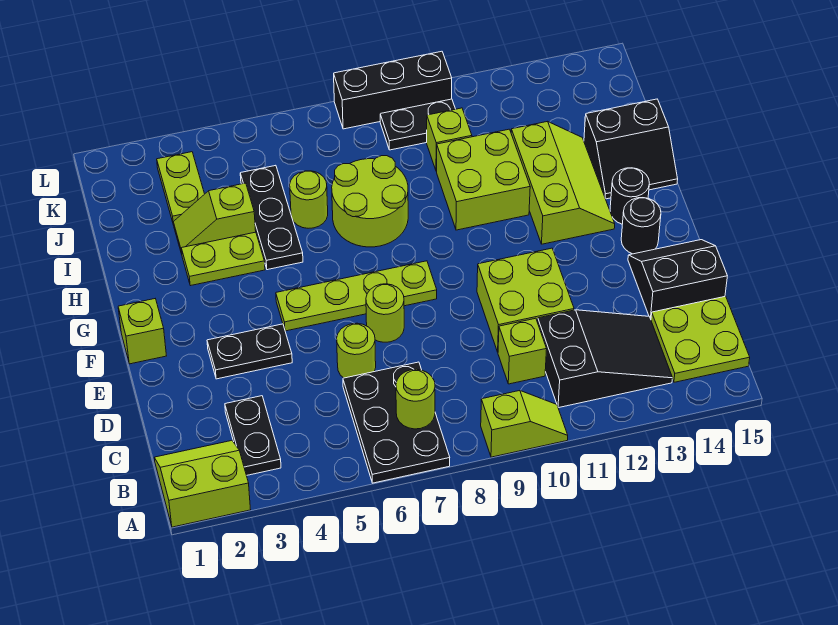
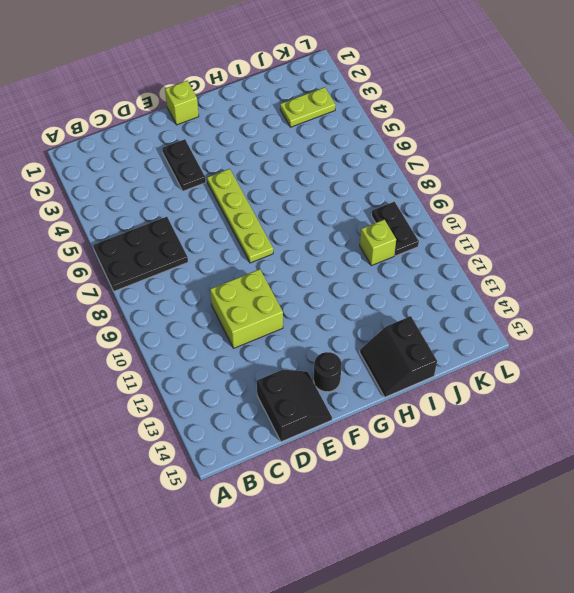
none -> lime slope A1:B2 level 1 top A
none -> lime slope A9:A10 level 1 top 9
none -> black plate B3:C3 level 1

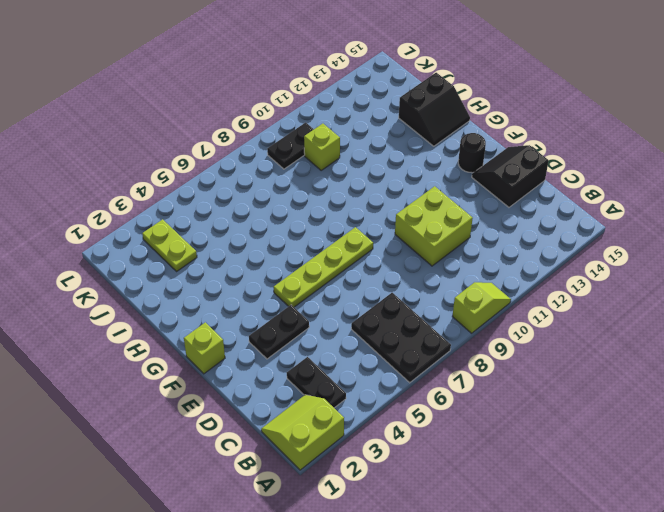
none -> black slope B11:C13 level 1 top 11
none -> lime plate B14:C15 level 1
none -> lime brick C10 level 1

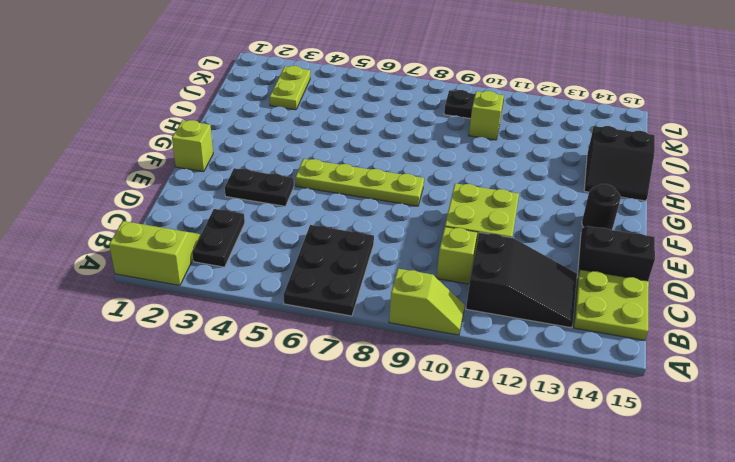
none -> lime round brick D6 level 1
none -> lime round brick E7 level 1
none -> lime slope G12:I13 level 1 top 12

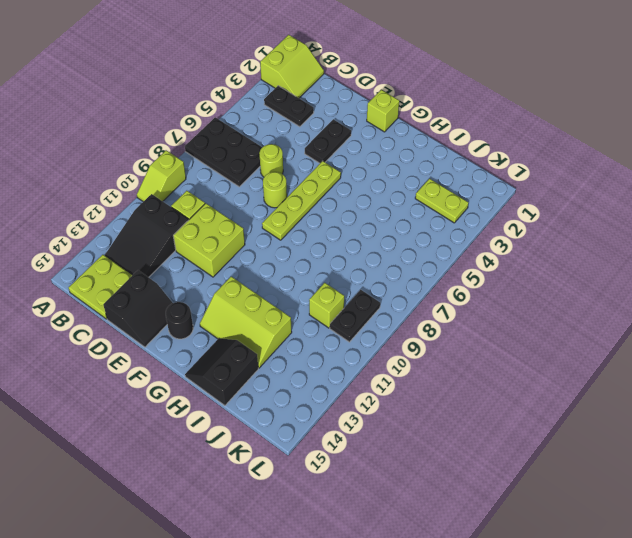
none -> black round brick G14 level 1
none -> lime plate H3:H4 level 1
none -> black plate H5:J5 level 1

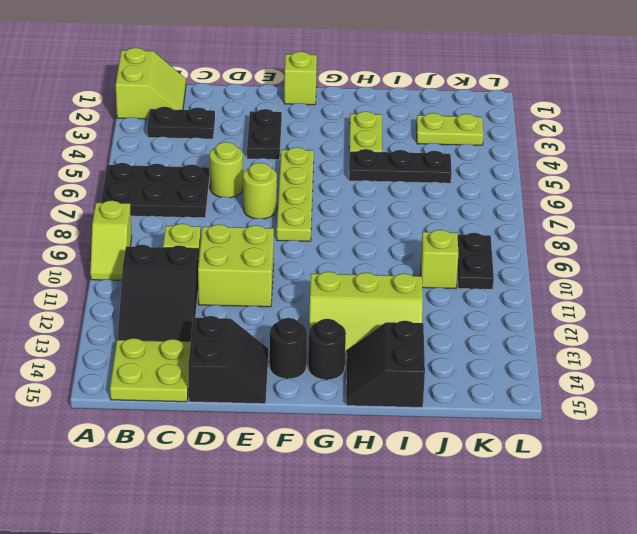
none -> lime round brick H7:I8 level 1
none -> lime brick H10:I11 level 1
none -> lime slope I3:I4 level 1 top 4

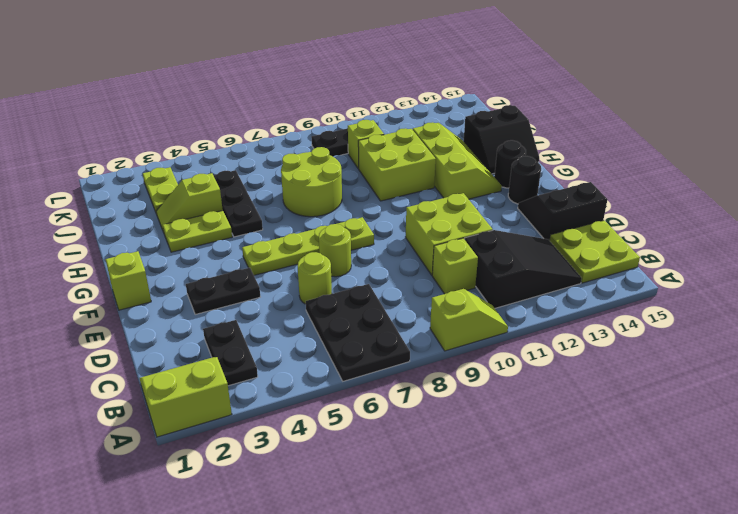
none -> lime round brick I6 level 1
none -> black brick L8:L10 level 1
none -> lime round brick B7 level 2

